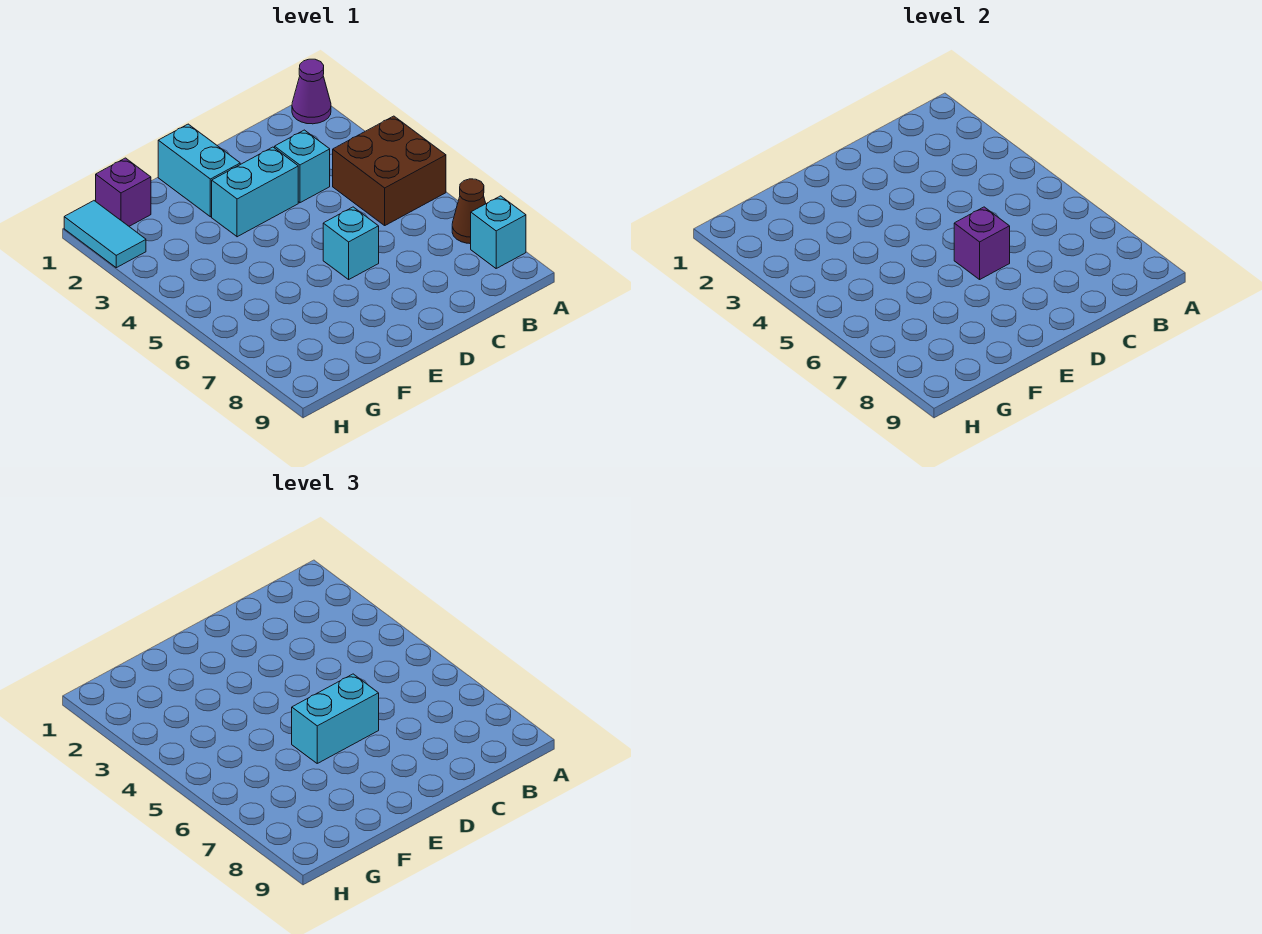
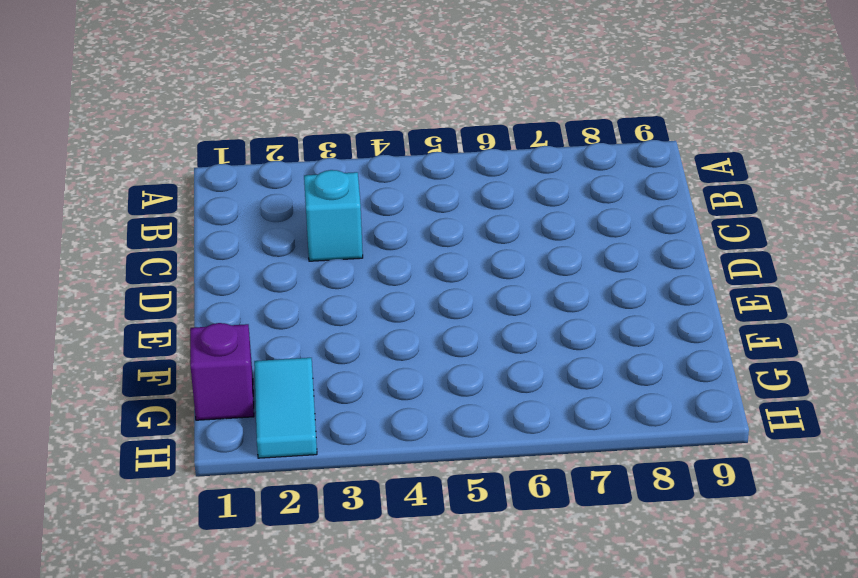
cyan tile G2:H2 level 1 -> cyan tile H1:H2 level 1
none -> purple cone A1 level 1
none -> brown brick A4:B5 level 1
none -> brown cone A7 level 1

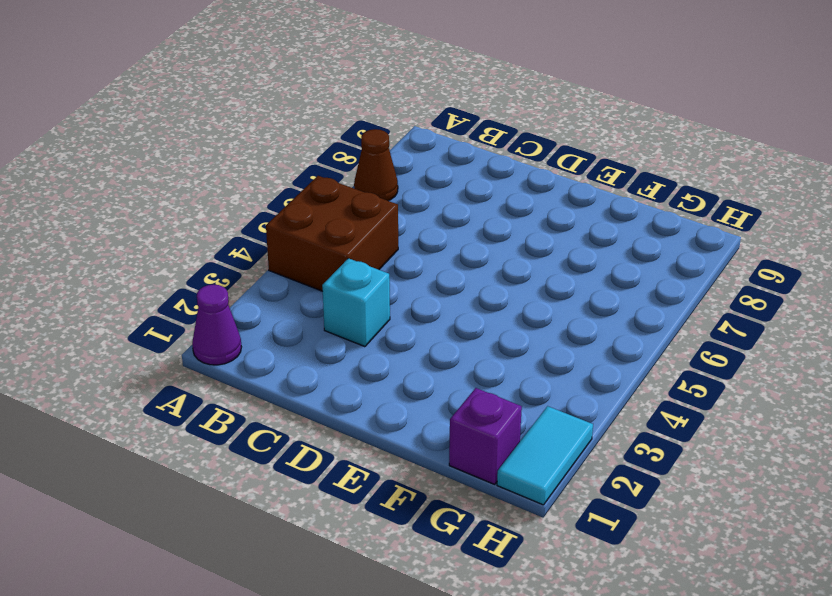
none -> cyan brick A8 level 1
none -> cyan brick D3:E3 level 1
none -> cyan brick D6 level 1

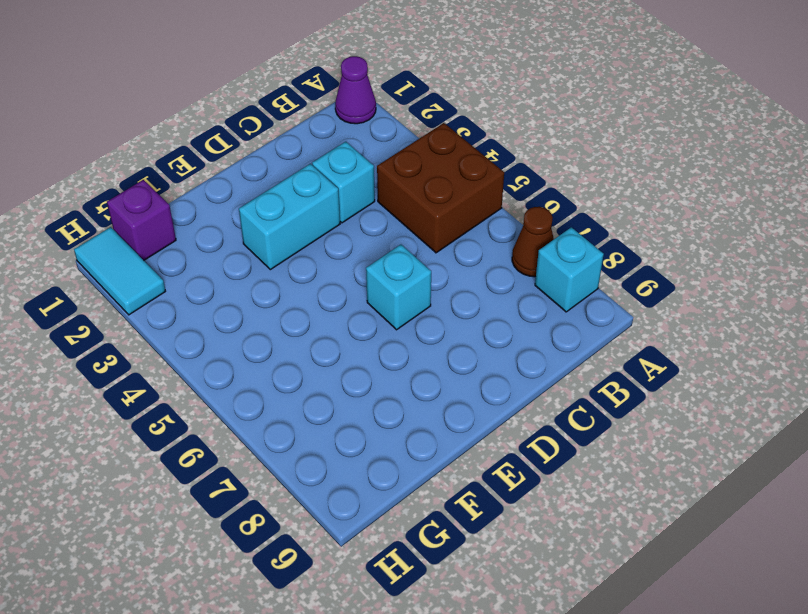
none -> cyan brick E1:E2 level 1
none -> purple brick D6 level 2
none -> cyan brick D6:E6 level 3

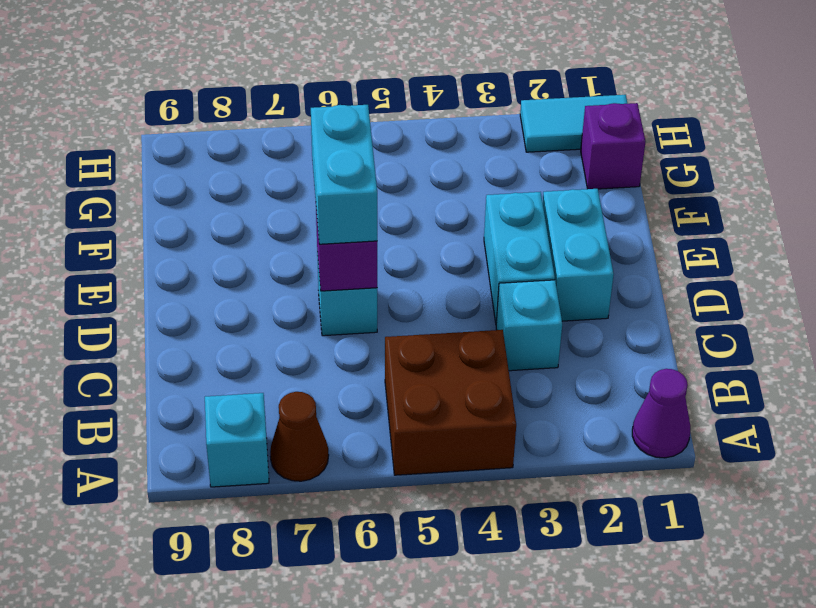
cyan brick D2:E2 level 1 -> cyan brick E1:E2 level 1

